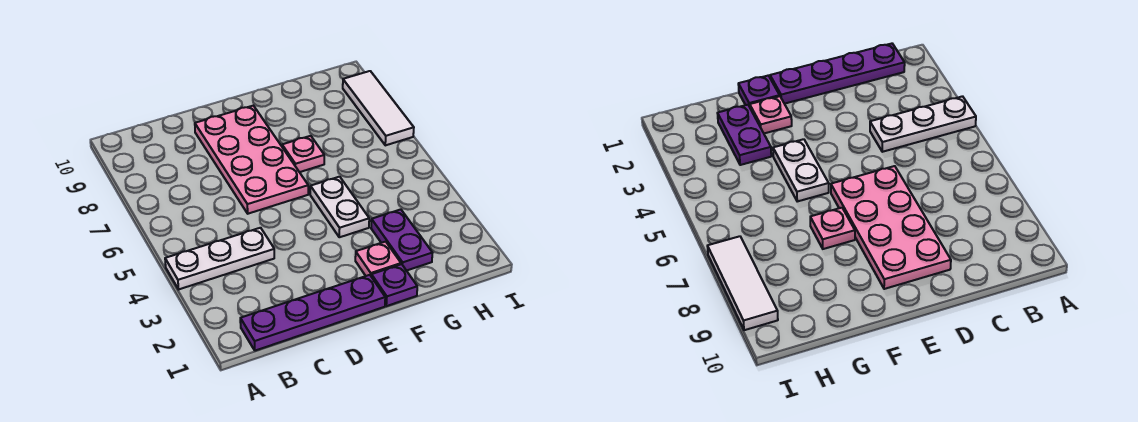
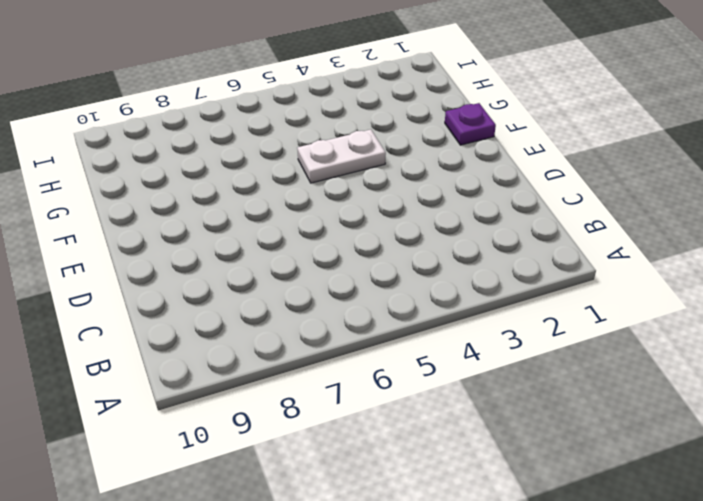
none -> white plate A4:C4 level 1
none -> purple plate B1:E1 level 1

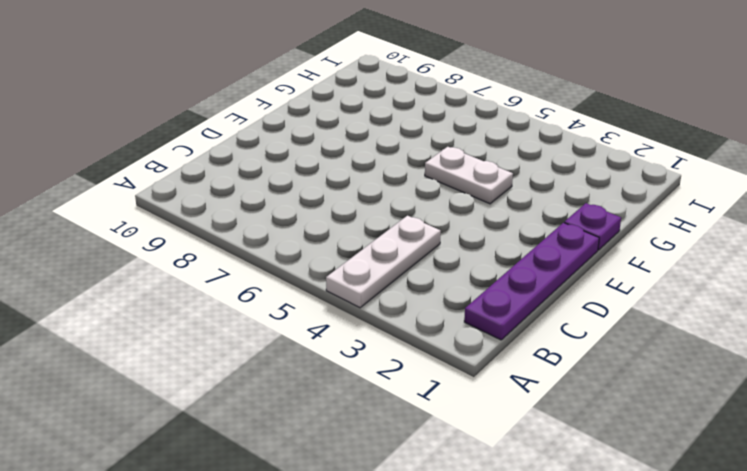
none -> pink plate D6:E9 level 1
none -> pink plate F2 level 1

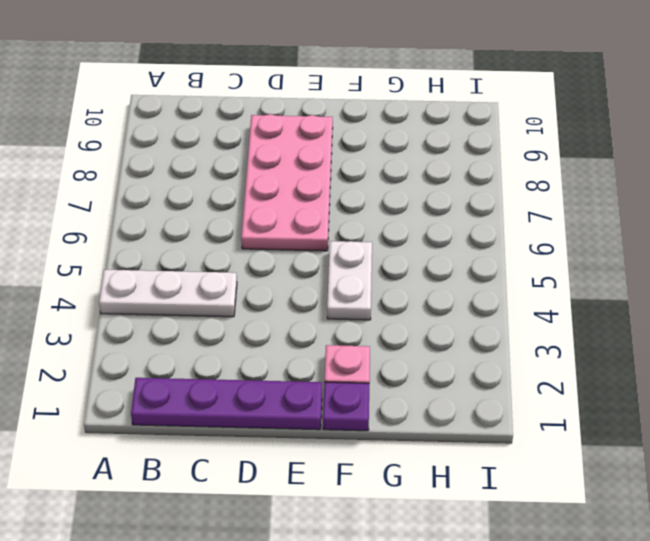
none -> pink plate F7 level 1
none -> purple plate G2:G3 level 1

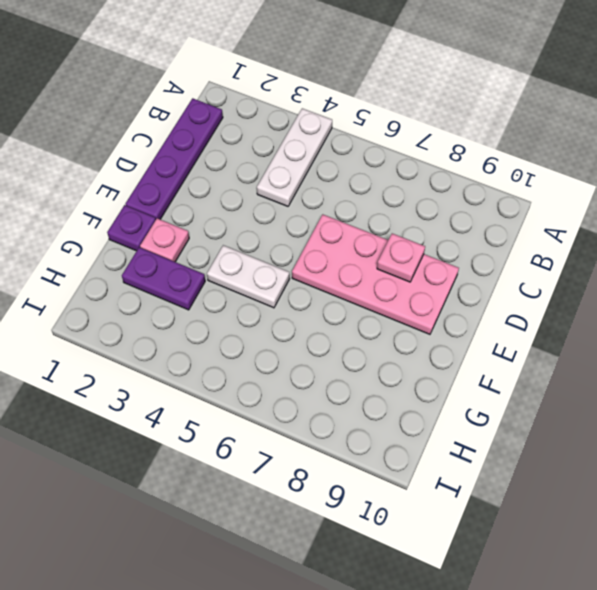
pink plate D8 level 2 -> pink plate F7 level 1
none -> white tile I7:I9 level 1

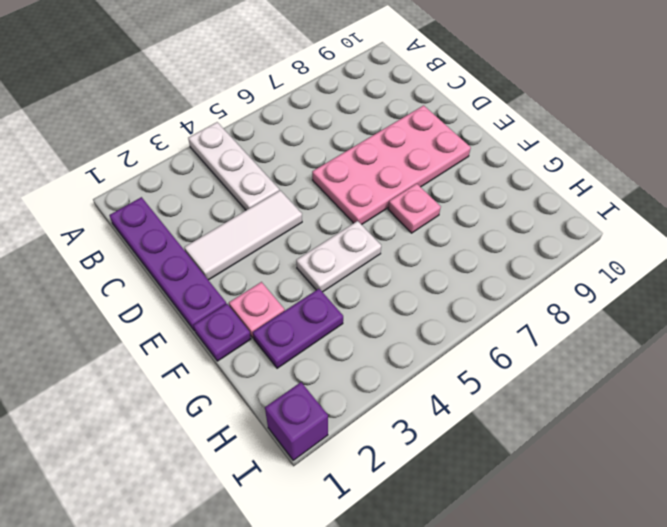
white tile D2:D4 level 1 -> white tile I7:I9 level 1
purple brick I1 level 1 -> none

